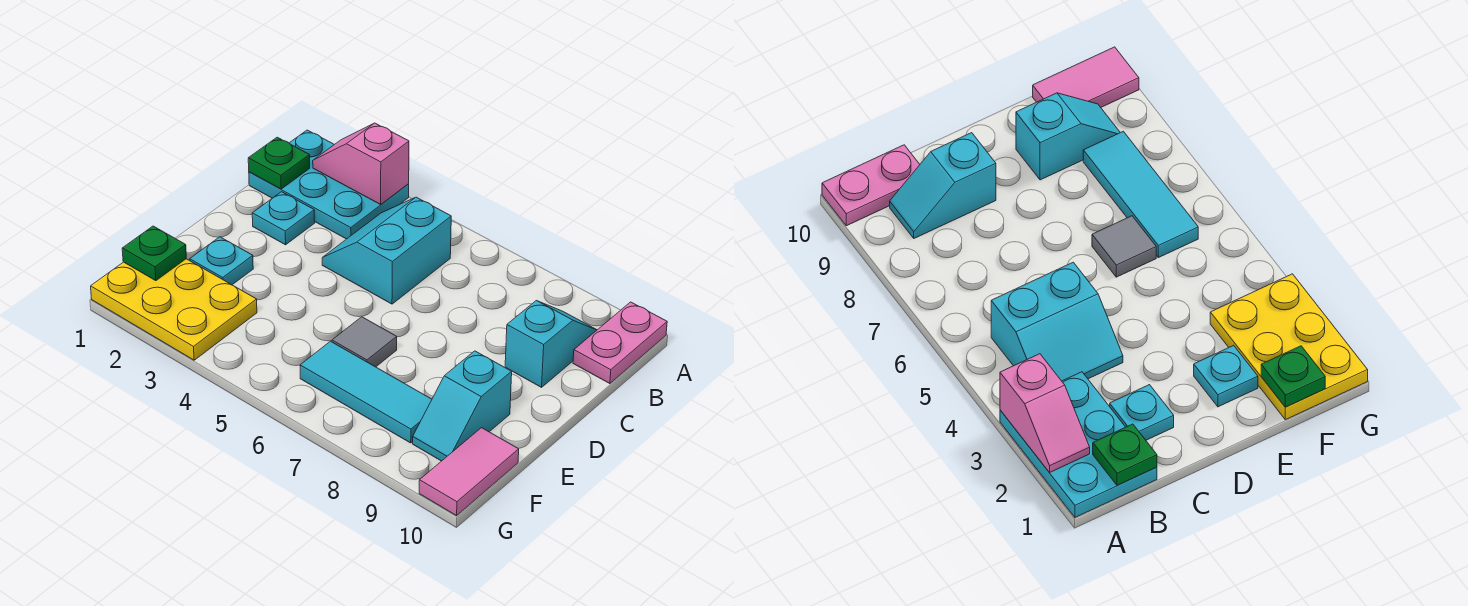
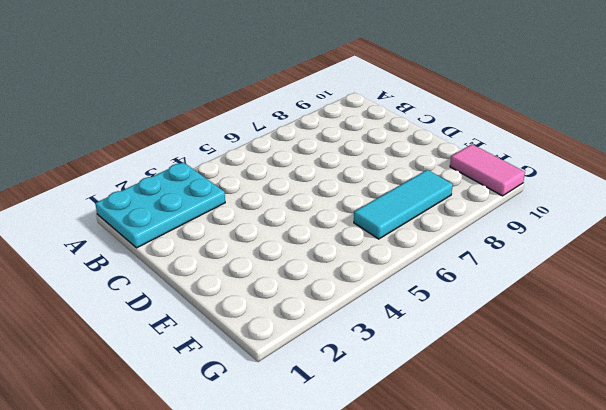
none -> pink plate A10:B10 level 1
none -> cyan slope B4:C5 level 1 top 5
none -> cyan slope B9:C9 level 1 top C

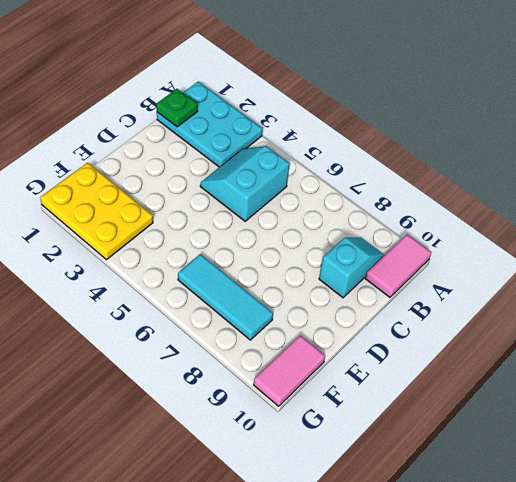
pink tile A10:B10 level 1 -> pink plate A10:B10 level 1
none -> cyan plate C2 level 1
none -> cyan plate E2 level 1
none -> grey tile E6 level 1

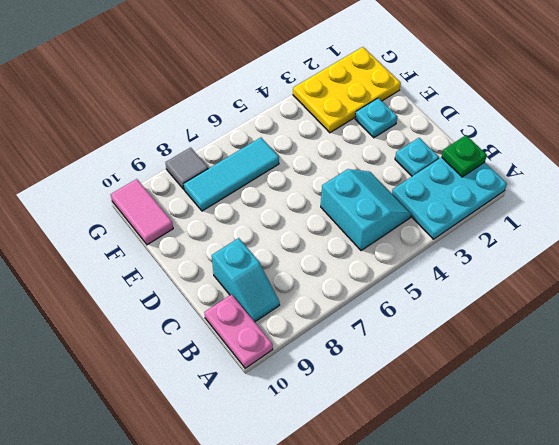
grey tile G8 level 1 -> grey tile E6 level 1
none -> cyan slope E9:F9 level 1 top E
none -> pink slope A2:A3 level 2 top 3
none -> green plate F1 level 2

